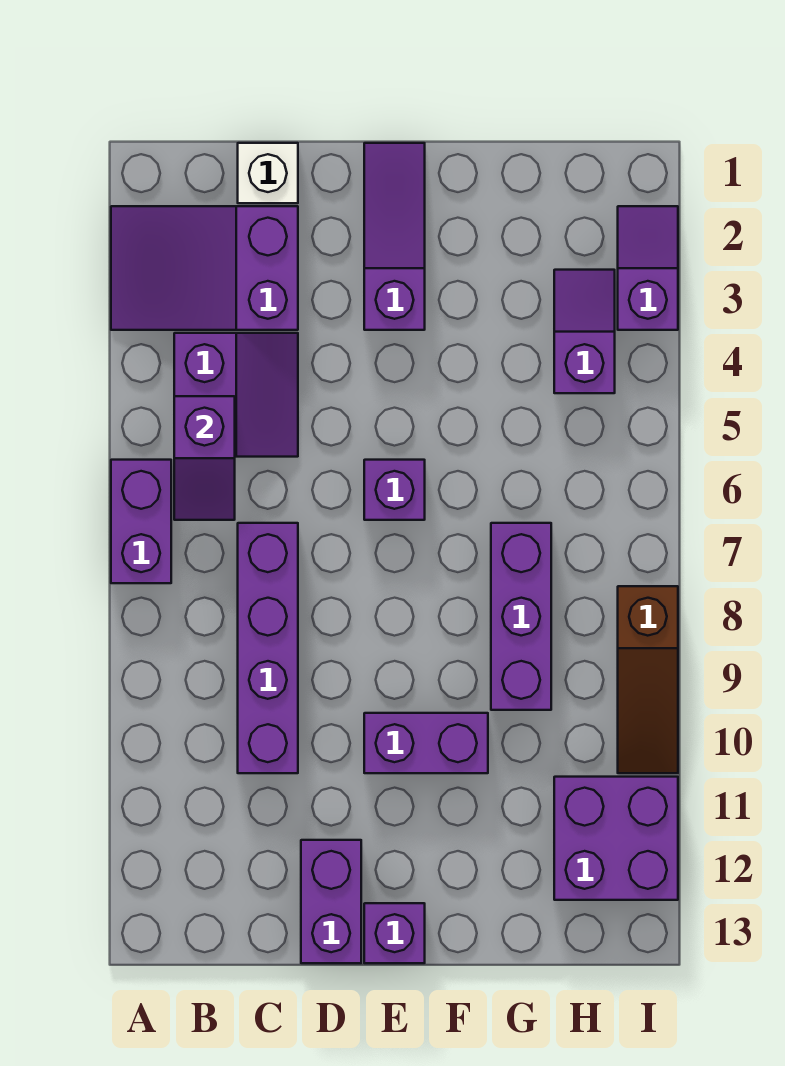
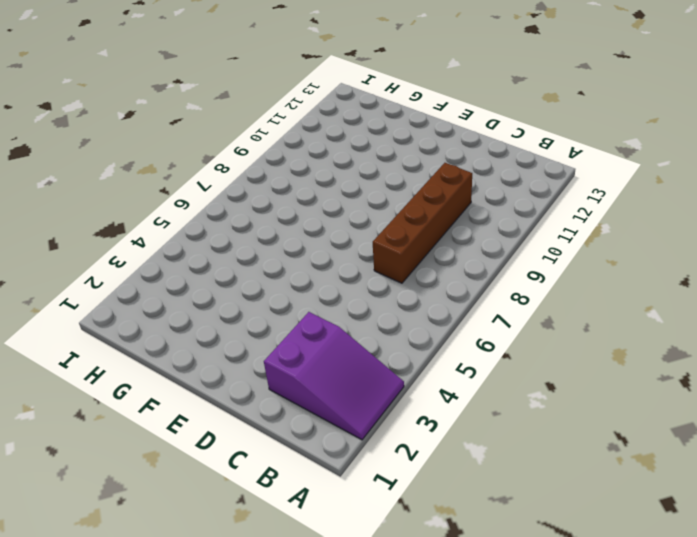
brown brick C7:C10 level 1 -> purple brick C7:C10 level 1
none -> purple brick A6:A7 level 1
none -> purple slope B4:C5 level 1 top B
none -> white brick C1 level 1

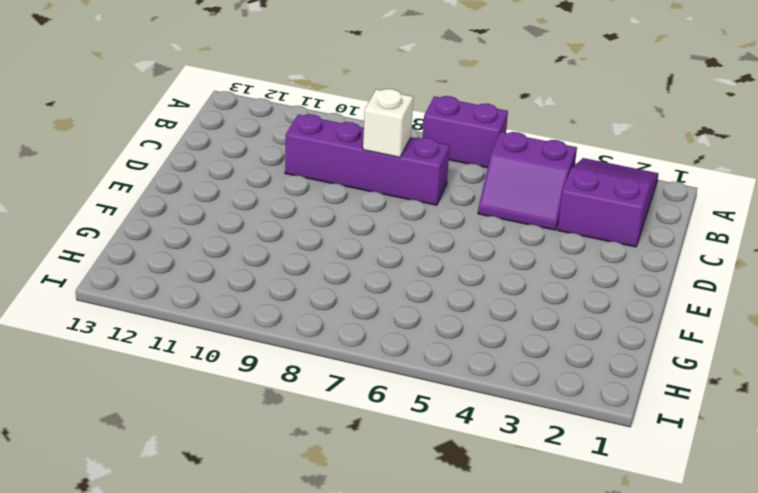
white brick C8 level 2 -> white brick C1 level 1
none -> purple brick D12:D13 level 1
none -> purple slope E1:E3 level 1 top 3
none -> purple brick E6 level 1

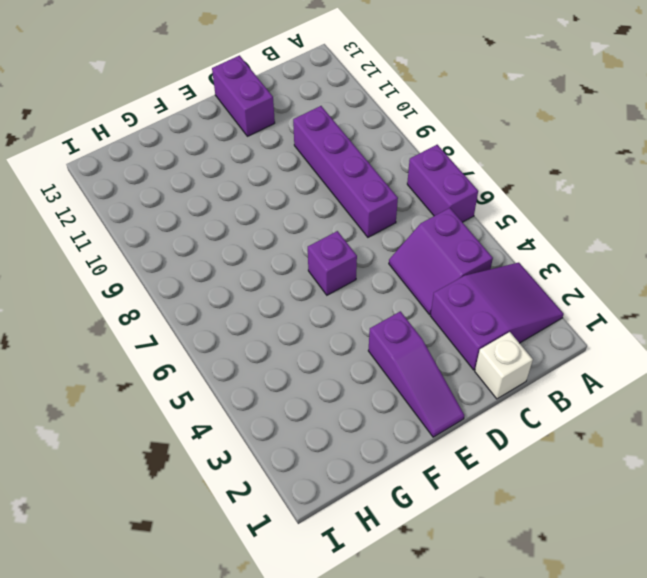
none -> purple brick E10:F10 level 1
none -> purple brick E13 level 1
none -> purple brick G7:G9 level 1

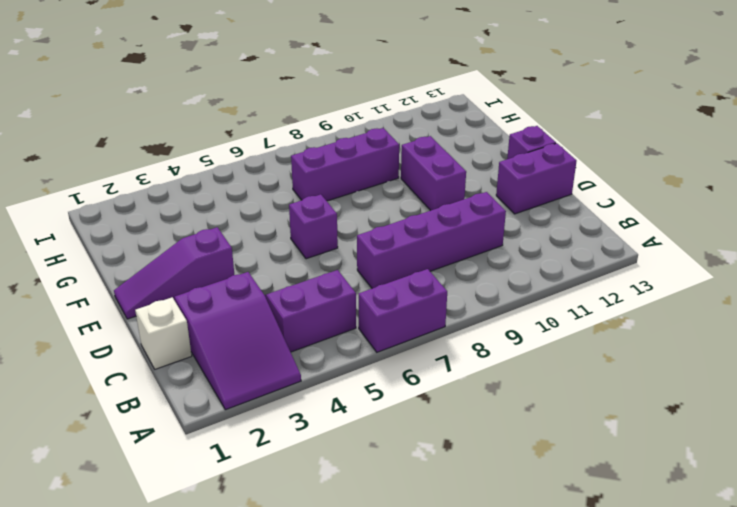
none -> purple slope H3:H4 level 1 top 4
none -> purple brick H11:I12 level 1
none -> purple slope I2:I3 level 1 top 3

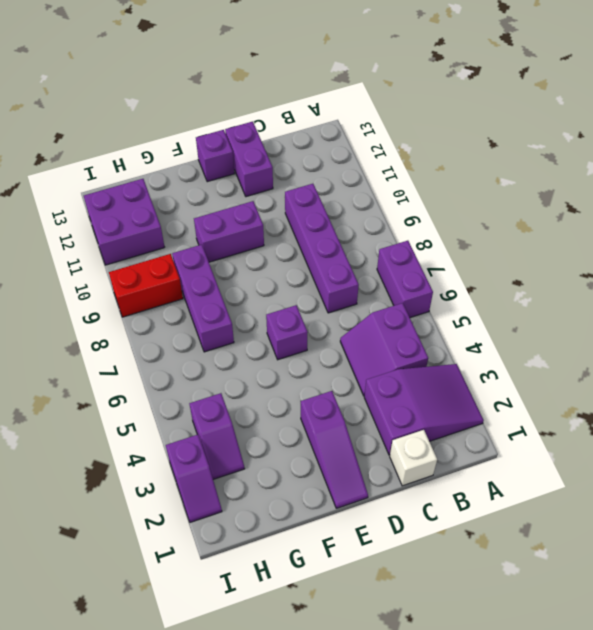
red brick H9:I9 level 1 -> brown slope I8:I10 level 1 top 8
none -> purple slope B5:B6 level 2 top 5

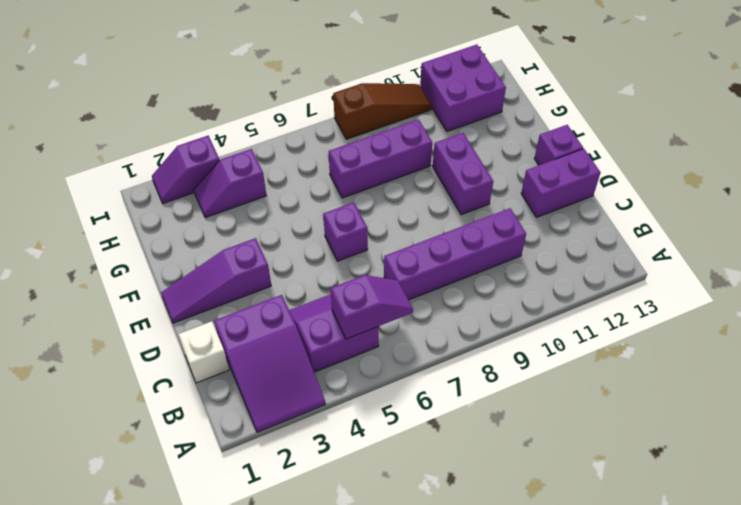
none -> purple brick A6:A7 level 1

